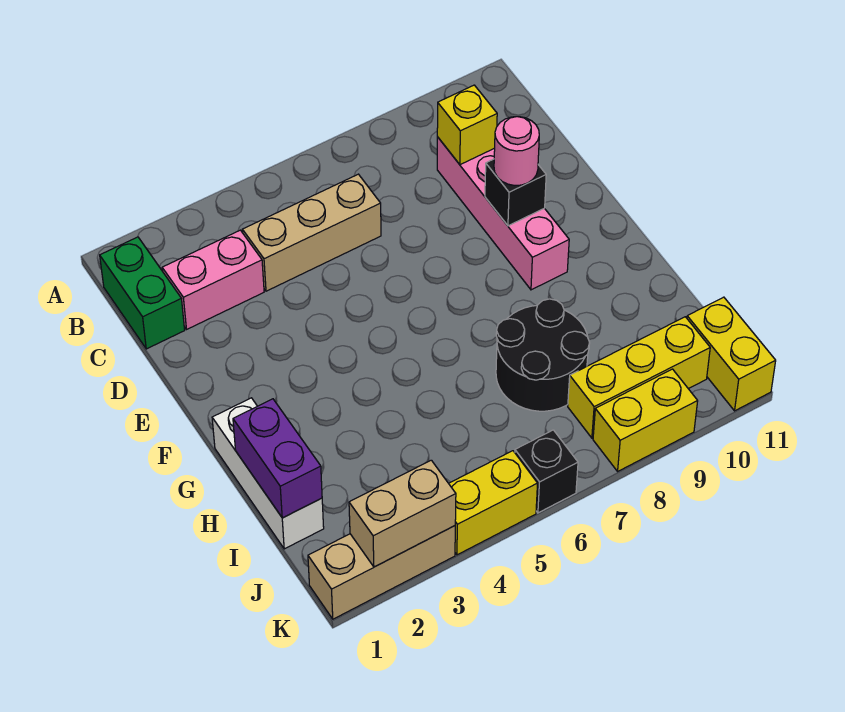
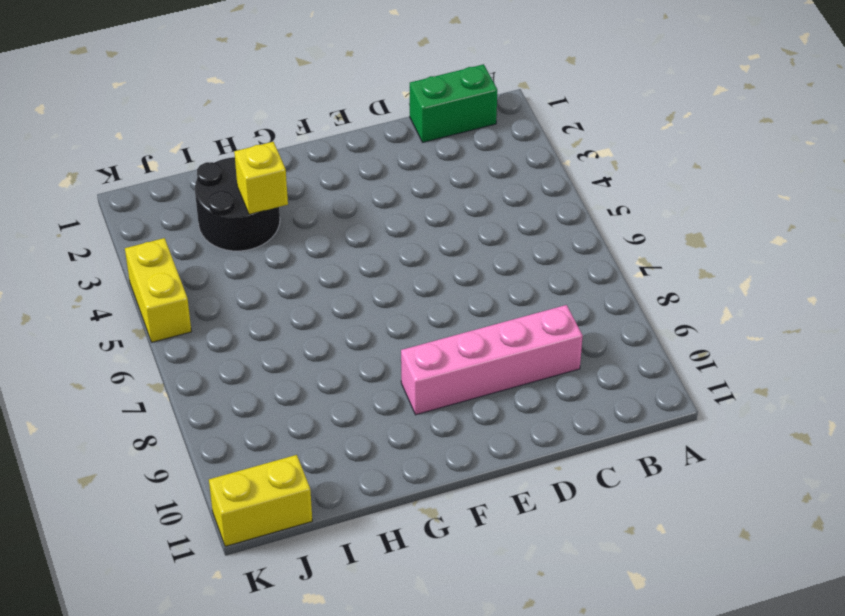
black round brick H2:I3 level 1 -> black round brick H7:I8 level 1
yellow brick H3 level 2 -> yellow brick C9 level 2
none -> pink brick C2:C3 level 1
none -> tan brick C4:C6 level 1
none -> white brick G1:I1 level 1

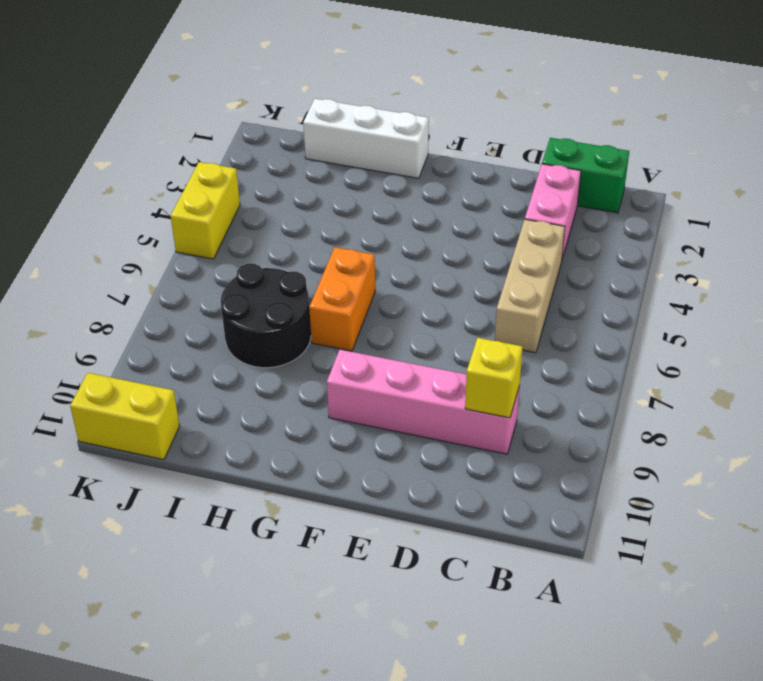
orange brick G6:G7 level 1 -> none
none -> yellow brick J8:J10 level 1
none -> tan brick K1:K3 level 1
none -> black brick K6 level 1

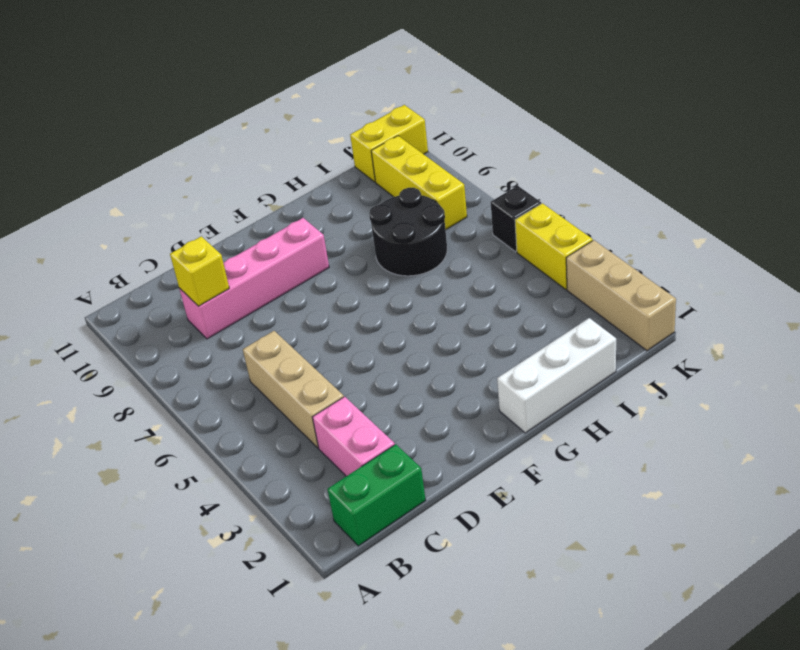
none -> yellow brick K8:K9 level 1
none -> black brick E9 level 2
none -> purple brick H1:I1 level 2

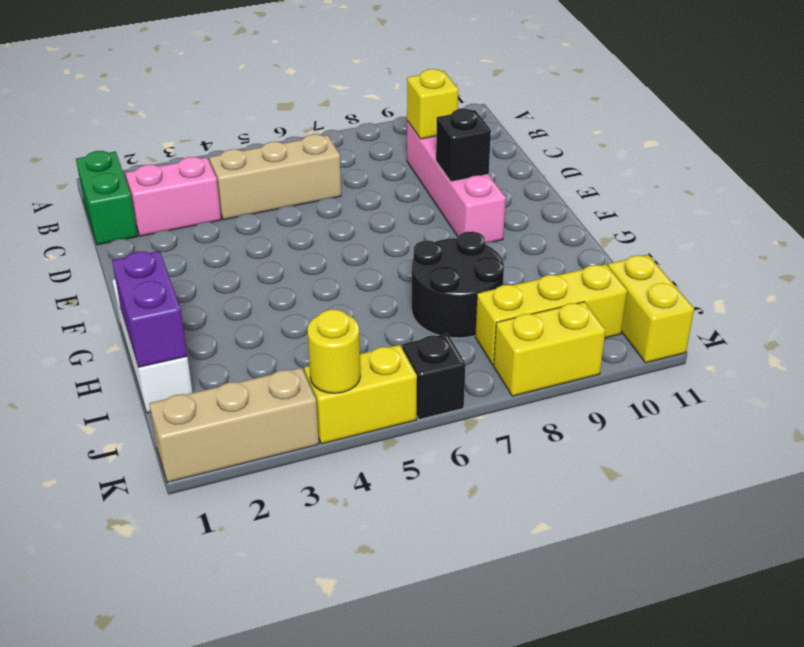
yellow round brick K4 level 2 -> none
none -> tan brick K2:K3 level 2
none -> pink round brick E9 level 3

